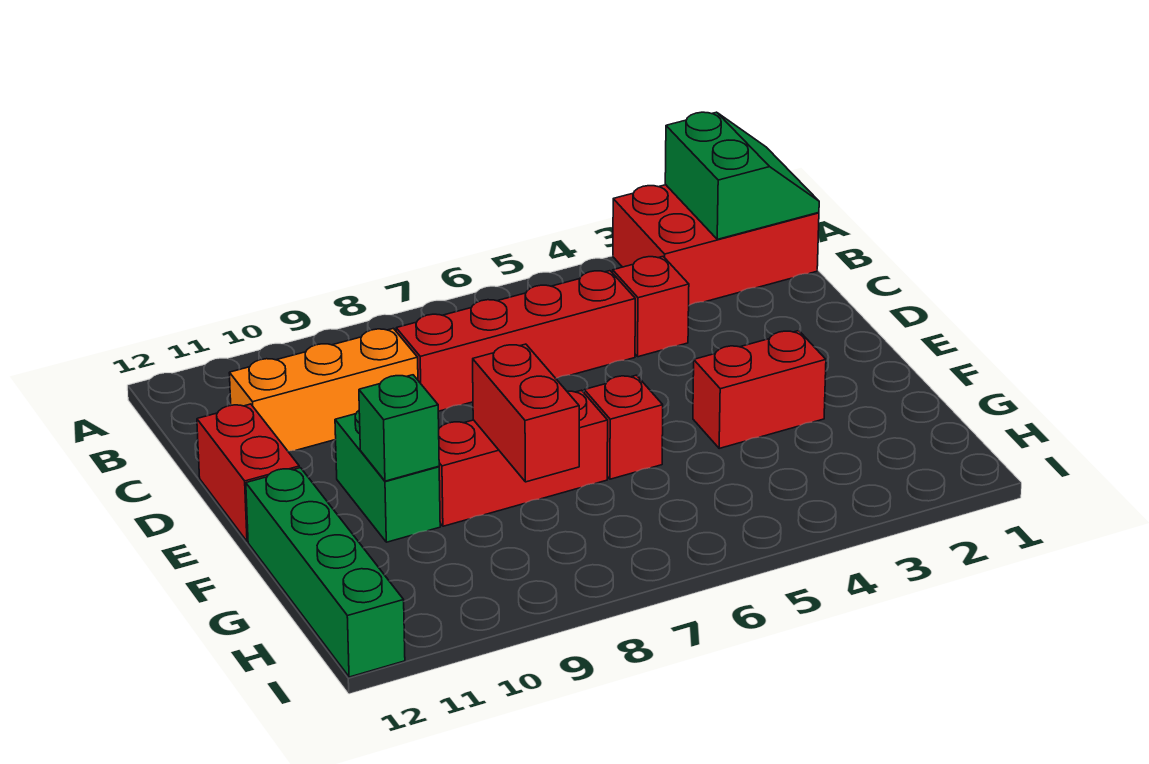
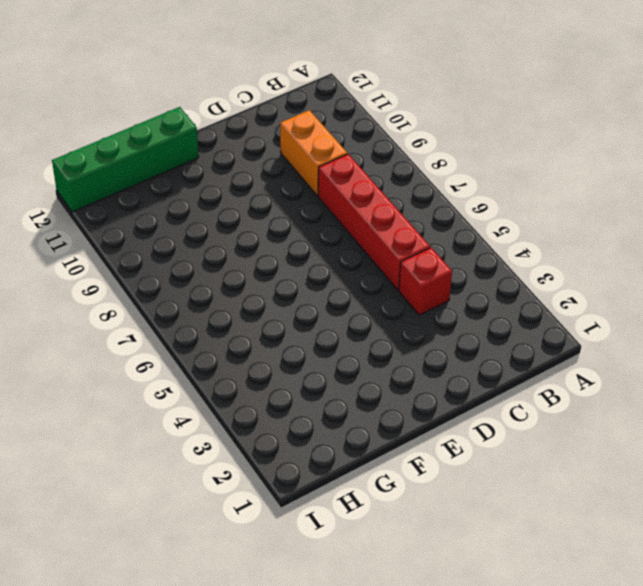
orange brick C9:C10 level 1 -> orange brick C9:C11 level 1
none -> red brick A1:B3 level 1
none -> red brick D12:E12 level 1
none -> green brick E10:F10 level 1

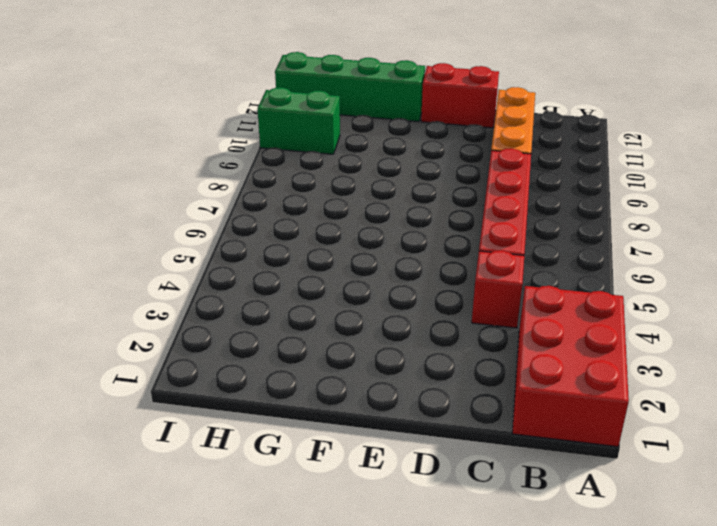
green brick H10:I10 level 1 -> green brick E10:F10 level 1
none -> red brick F3:F4 level 1
none -> red brick F6 level 1
none -> red brick F7:F9 level 1

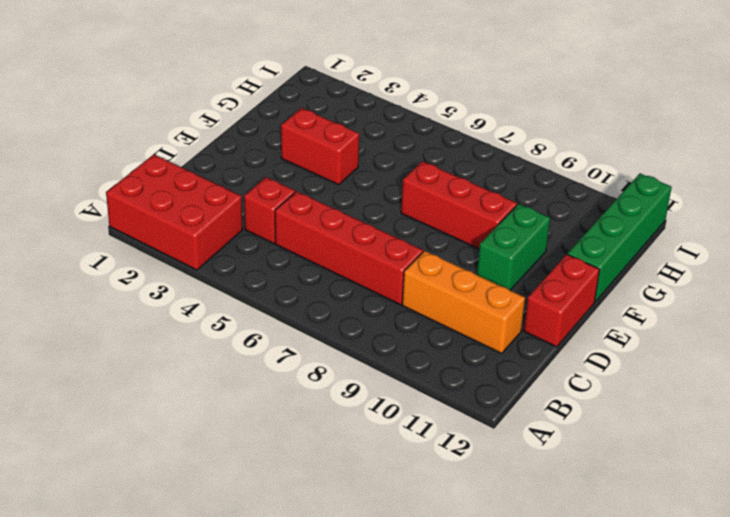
none -> red brick F6 level 1
none -> green slope A1:B2 level 2 top 2
none -> red brick F8:G8 level 2

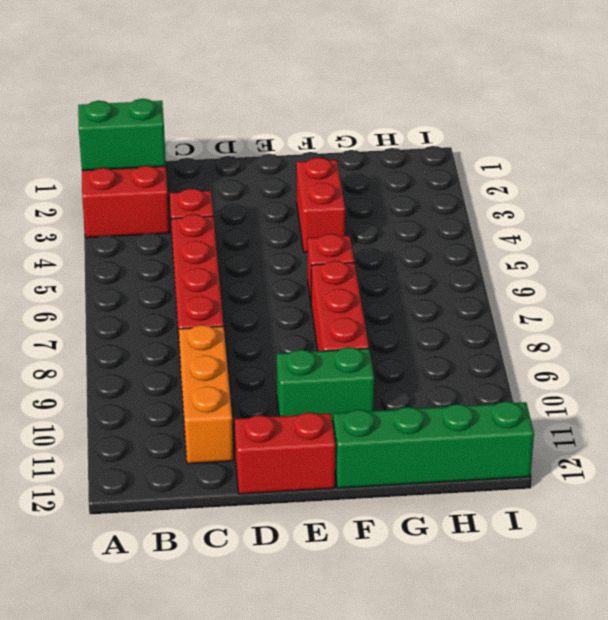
none -> red brick F8:G8 level 2
none -> green brick F10 level 2

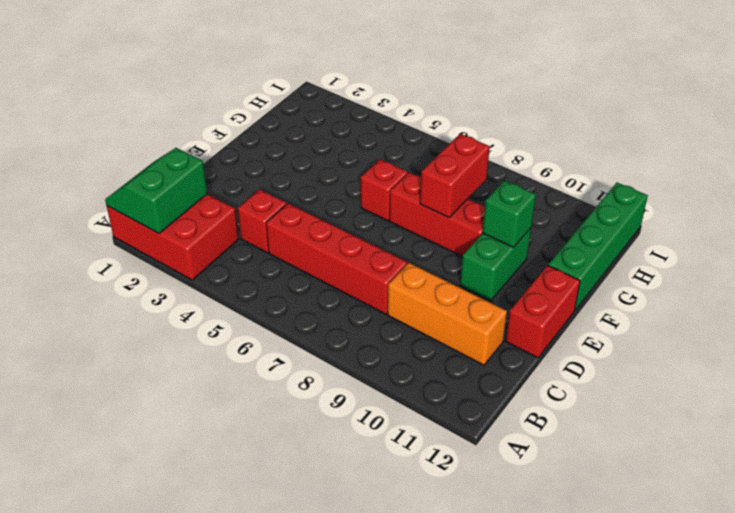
none -> red brick F3:F4 level 1

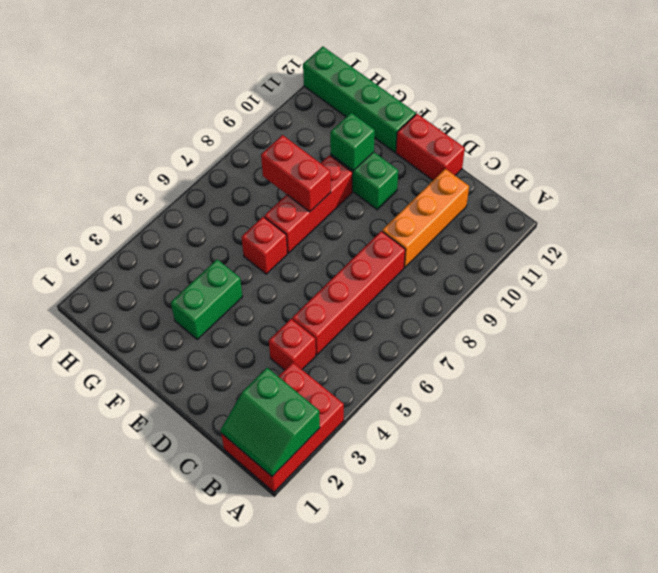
green brick F3:F4 level 1 -> red brick F3:F4 level 1

